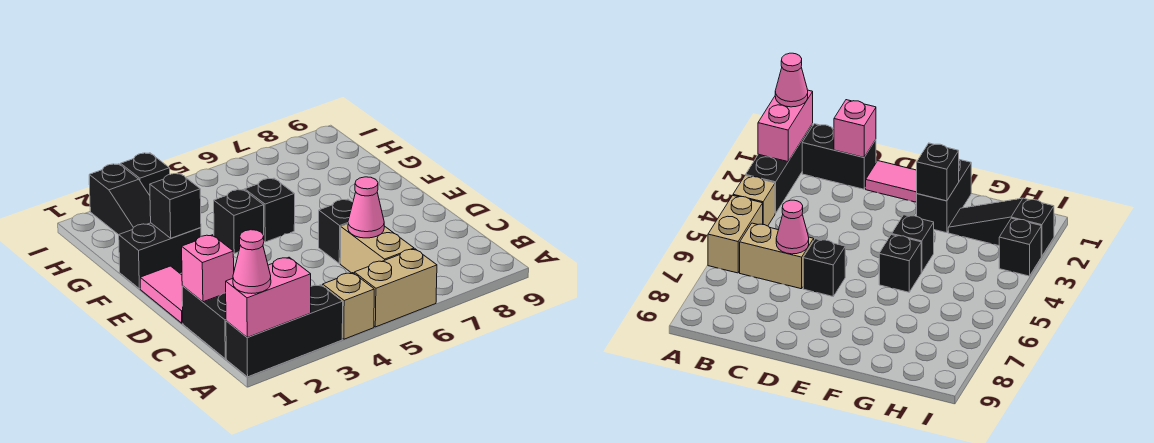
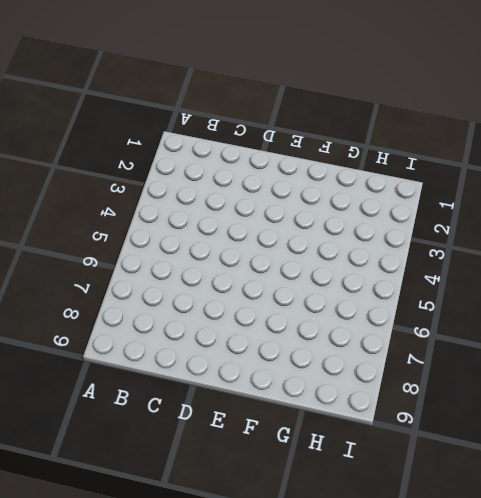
none -> black brick A1:A3 level 1
none -> tan brick A4 level 1
none -> tan brick A5:A6 level 1

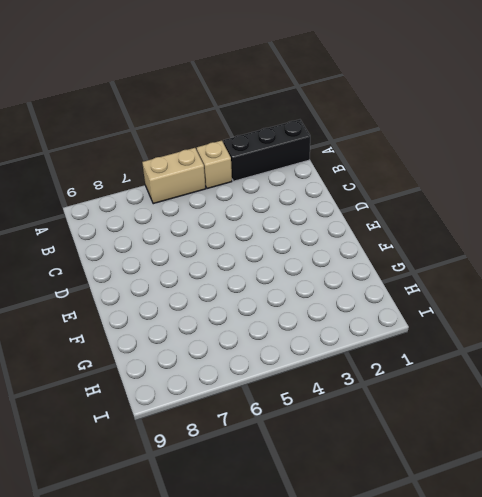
none -> black brick B1:C1 level 1
none -> tan brick B6:C6 level 1
none -> pink tile D1:E1 level 1

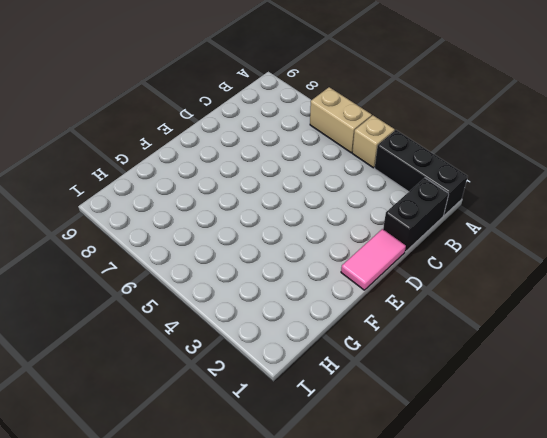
none -> tan brick B6:C6 level 1
none -> black brick D6 level 1
none -> black brick F1:F2 level 1

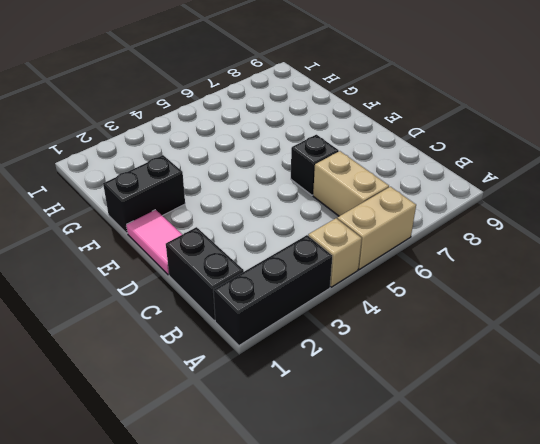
none -> black brick F4 level 1
none -> black brick F5 level 1
none -> black slope G2:I2 level 1 top I

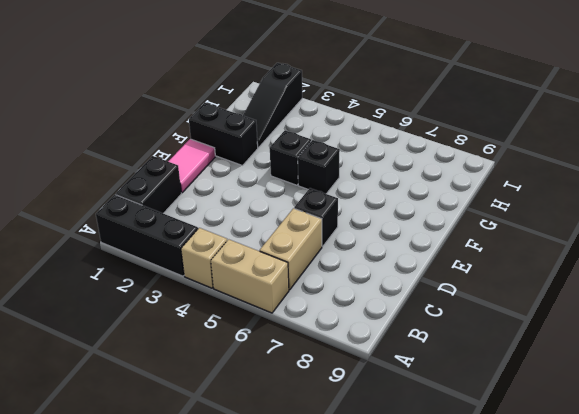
none -> black brick I3 level 1
none -> pink brick A1:A2 level 2
none -> pink brick C1 level 2

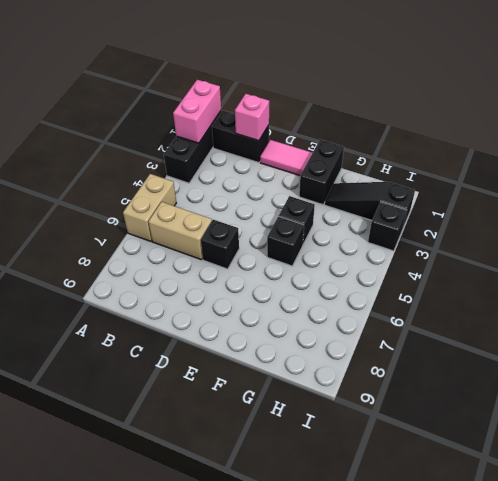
none -> tan brick A4 level 1
none -> pink cone C6 level 2
none -> black brick F2 level 2

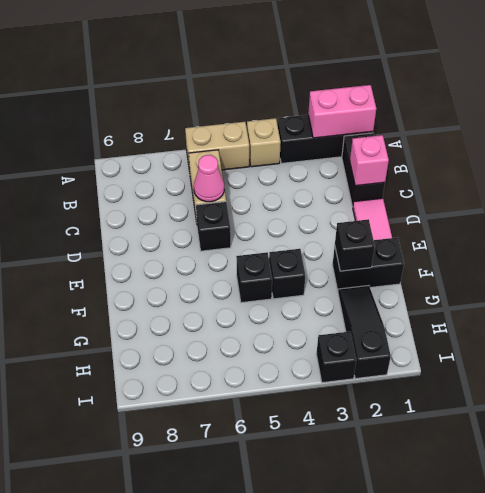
none -> pink cone A1 level 3

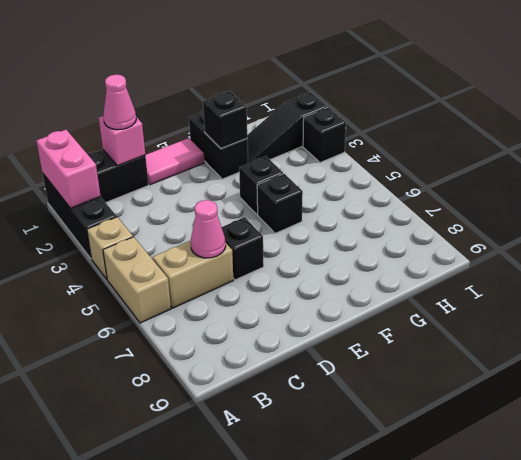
pink cone C1 level 3 -> pink cone A1 level 3

